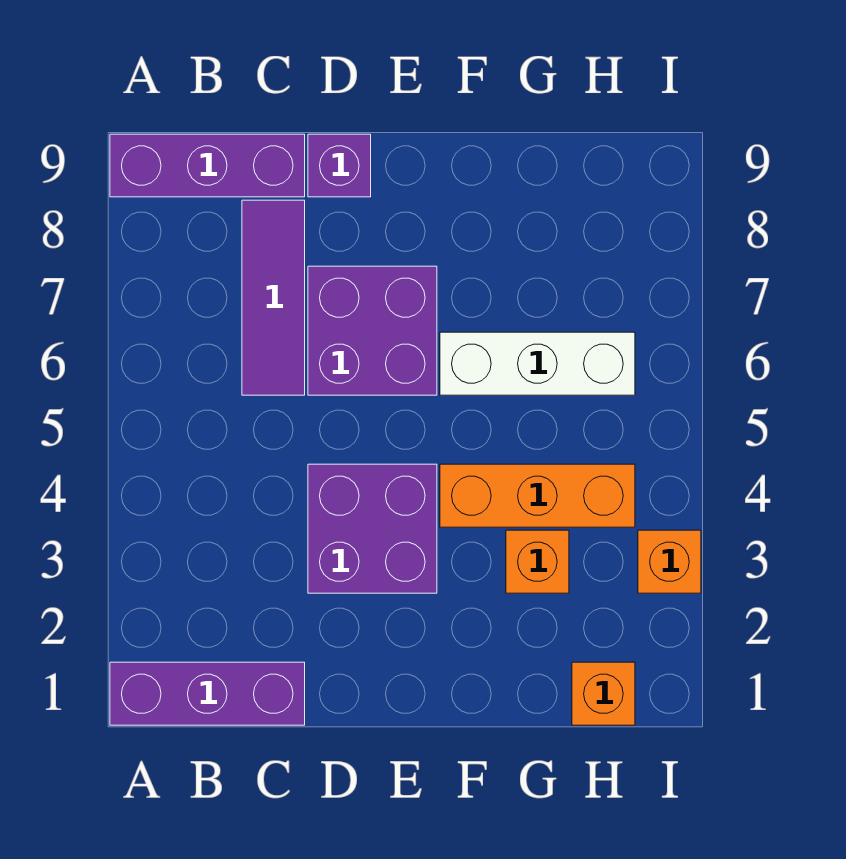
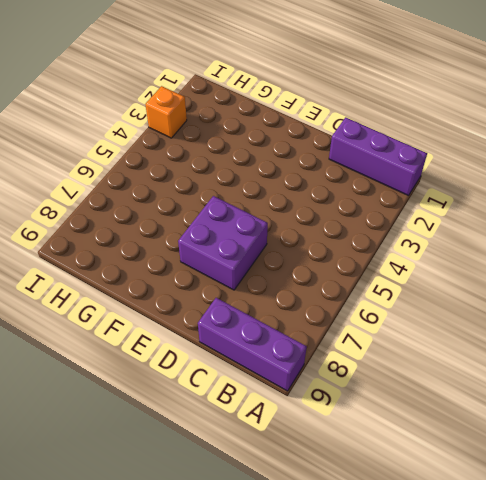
none -> purple tile C6:C8 level 1
none -> purple brick D3:E4 level 1

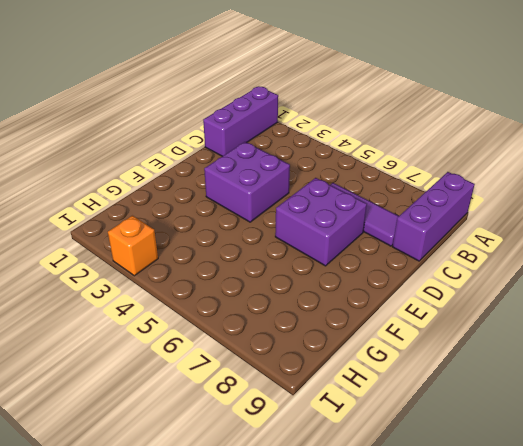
none -> purple brick D9 level 1
none -> orange brick F4:H4 level 1

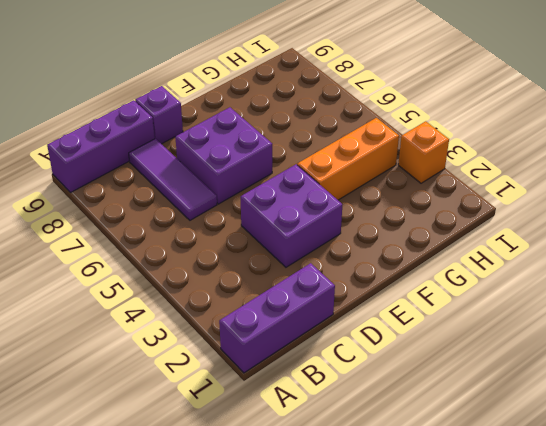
none -> white brick F6:H6 level 1
none -> orange brick G3 level 1

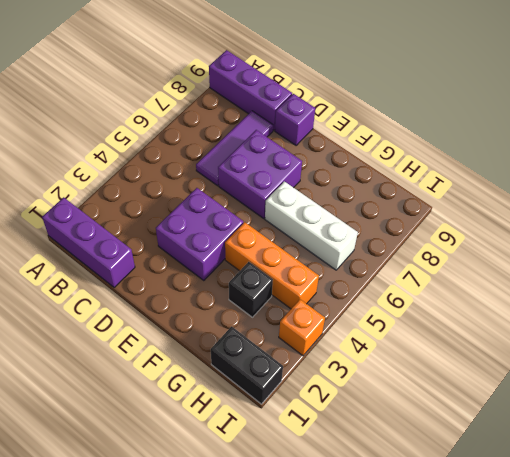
black brick G3 level 1 -> orange brick G3 level 1
black brick H1:I1 level 1 -> orange brick H1 level 1

